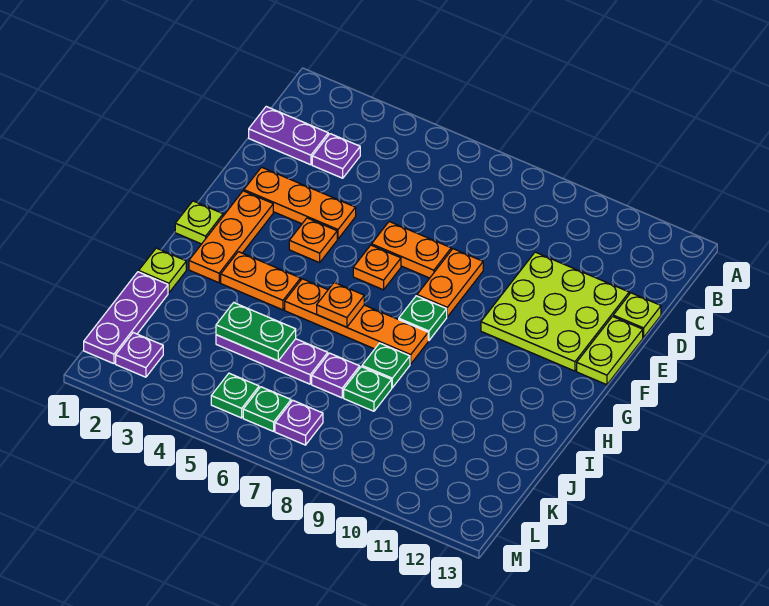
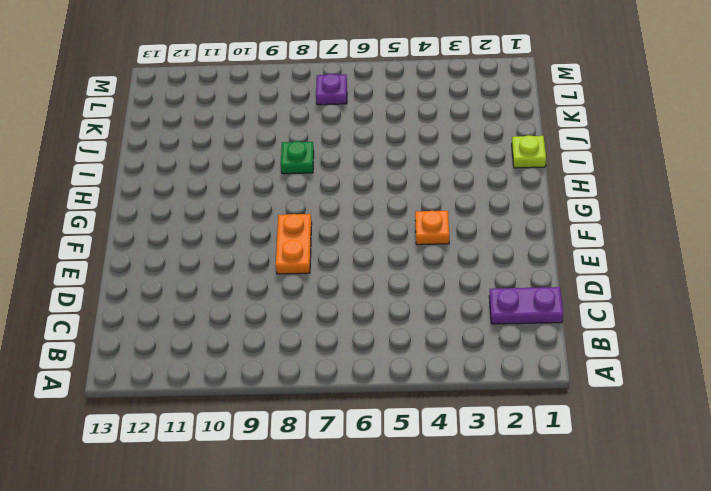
none -> purple plate C3 level 1
none -> lime plate D10:F12 level 1
none -> lime plate D13 level 1

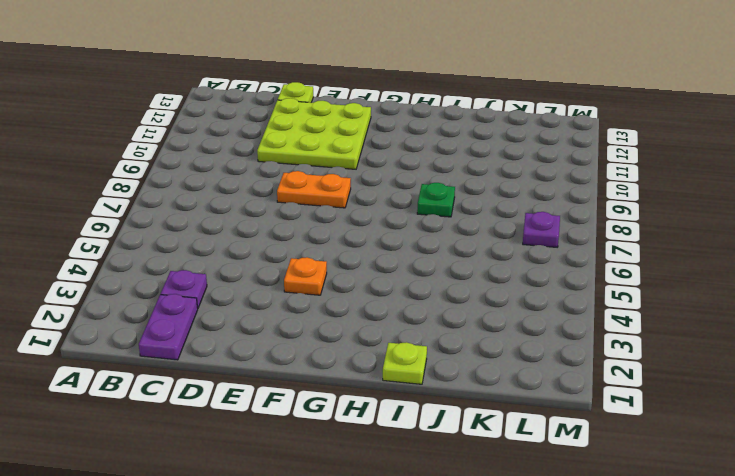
none -> orange plate E2:E4 level 1
none -> orange plate E6:E7 level 1
none -> lime plate E13:F13 level 1

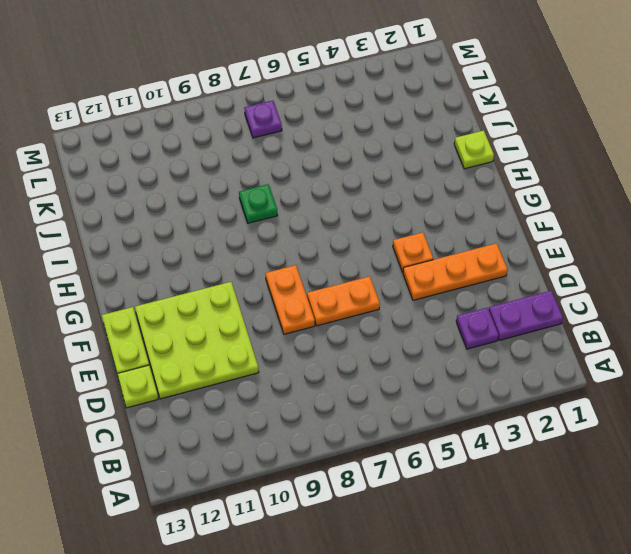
none -> orange plate F2:H2 level 1
none -> orange plate F6 level 1
none -> lime plate G1 level 1

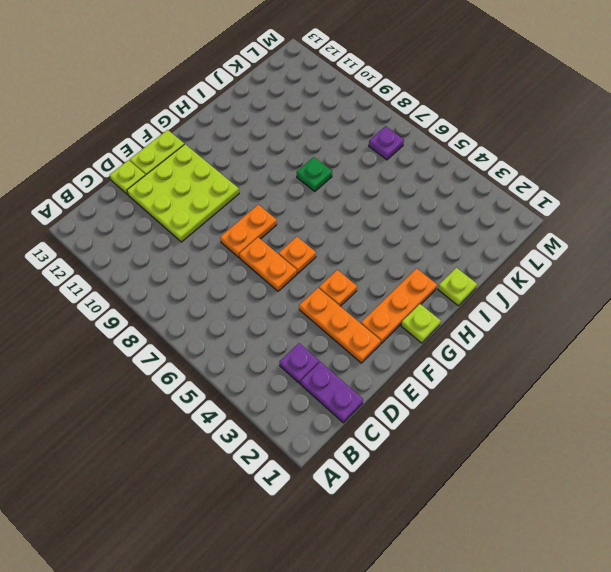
none -> green plate G8 level 1
none -> orange plate H3:H4 level 1
none -> orange plate H5:H8 level 1

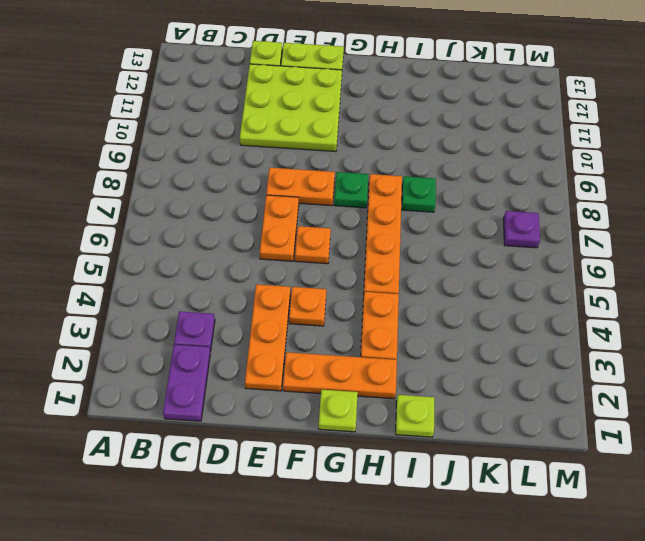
none -> purple plate J1:L1 level 1
none -> purple plate J4:J6 level 1
none -> purple plate J7 level 1

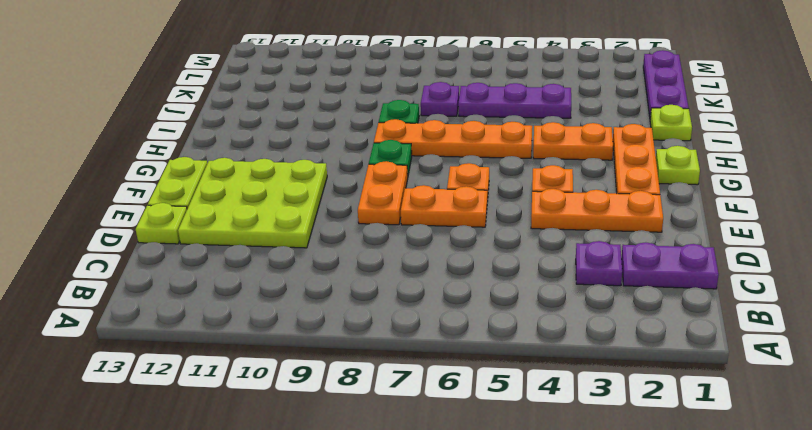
none -> green plate J8 level 1
none -> purple plate L2 level 1
none -> green plate L5 level 1

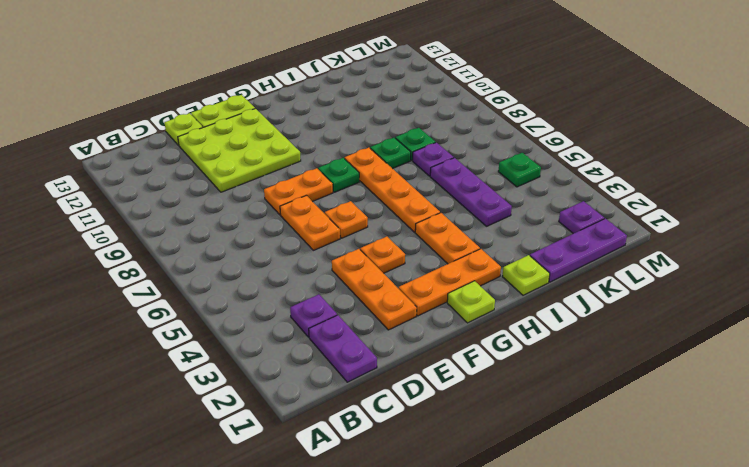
none -> green plate L6 level 1
none -> purple plate L7 level 1
none -> orange plate H6 level 2

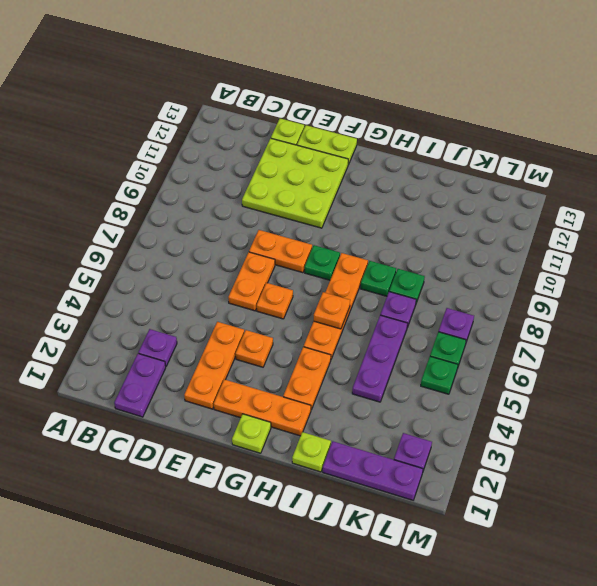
none -> green plate J4:J5 level 2

